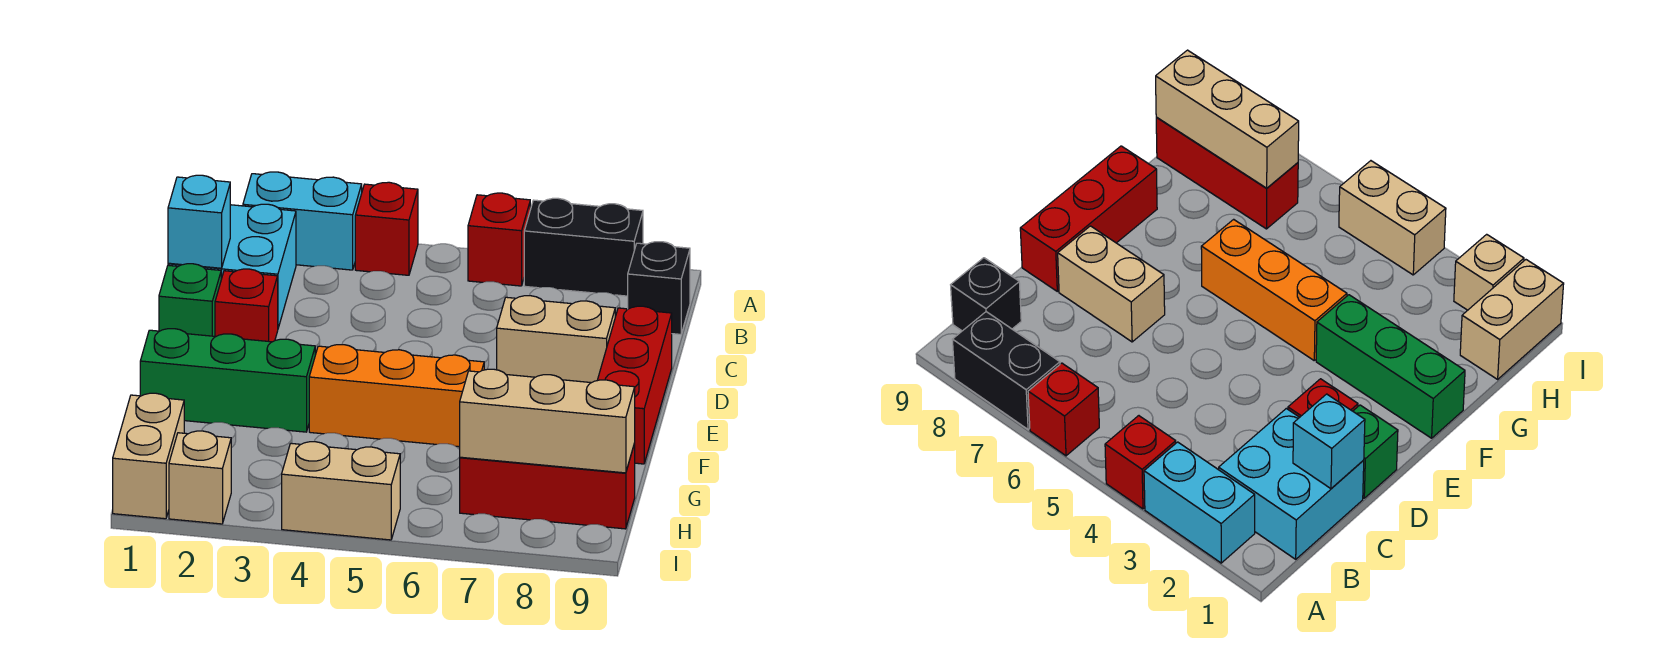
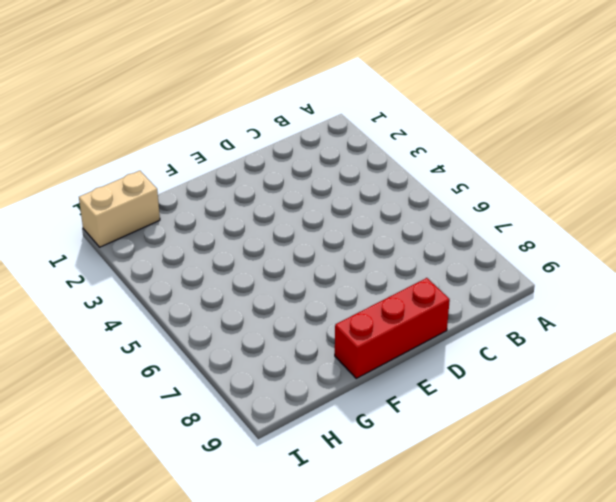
none -> cyan brick A2:A3 level 1
none -> red brick A4 level 1
none -> red brick A6 level 1

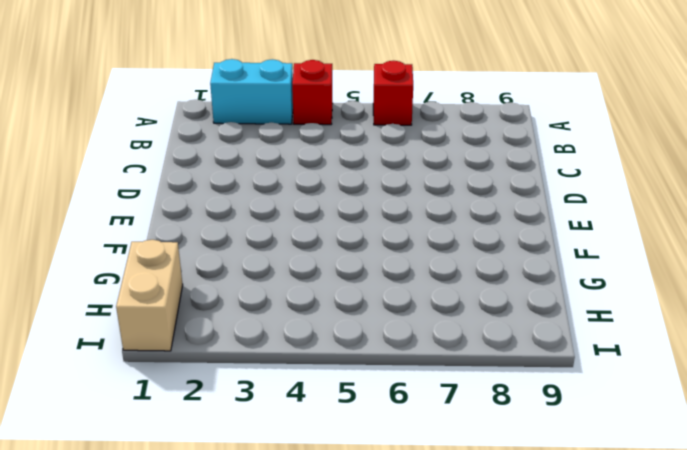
none -> black brick A7:A8 level 1
none -> cyan brick B1:C2 level 1
none -> black brick B9 level 1

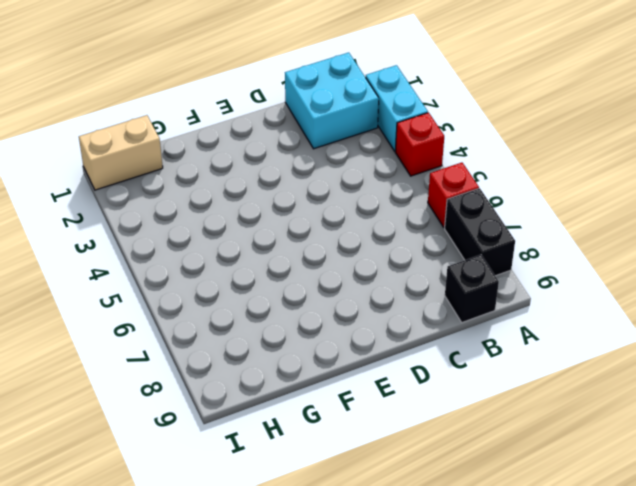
none -> green brick D1 level 1
none -> red brick D2 level 1
none -> tan brick D7:D8 level 1

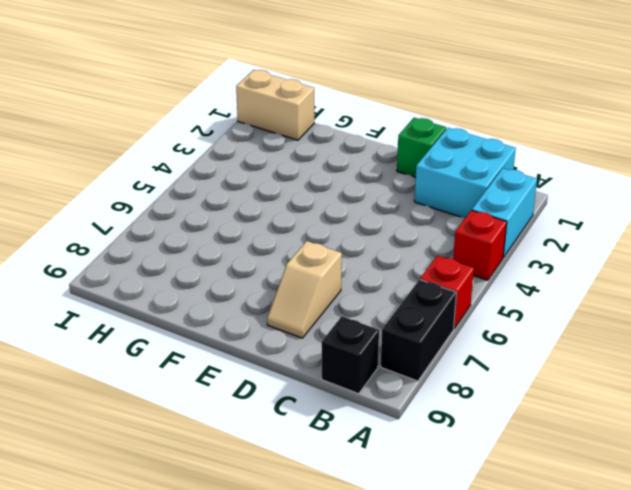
tan slope D7:D8 level 1 top 7 -> tan brick D7:D8 level 1
none -> red brick D2 level 1
none -> red brick D9:F9 level 1
none -> green brick F1:F3 level 1

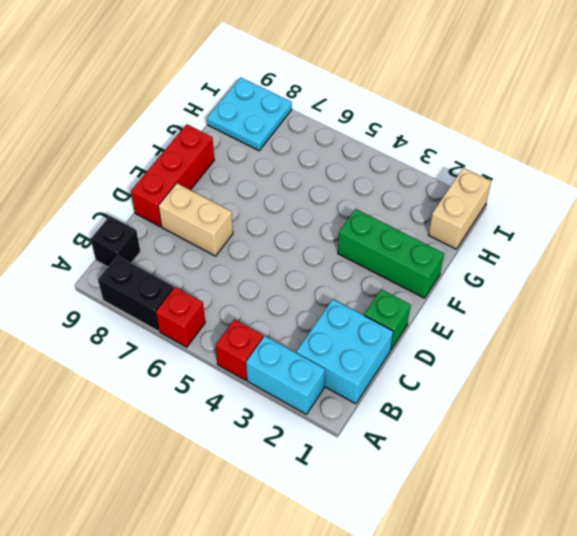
cyan plate H8:I9 level 1 -> red brick H7:H9 level 1
none -> red brick D2 level 1
none -> orange brick F4:F6 level 1
none -> tan brick I2 level 1

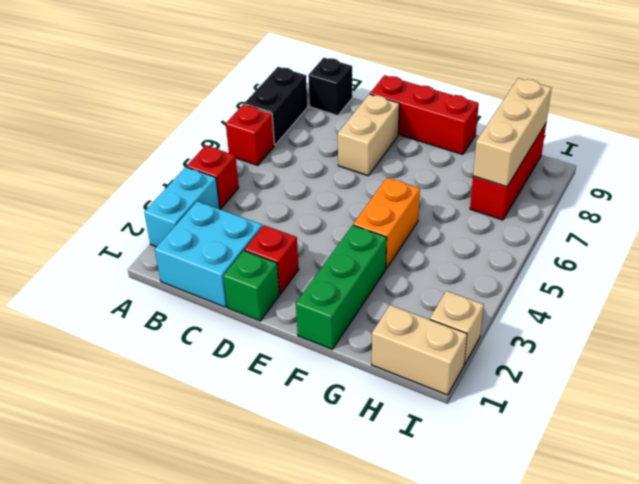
orange brick F4:F5 level 1 -> orange brick F4:F6 level 1
none -> tan brick I4:I5 level 1
none -> cyan brick C1 level 2

